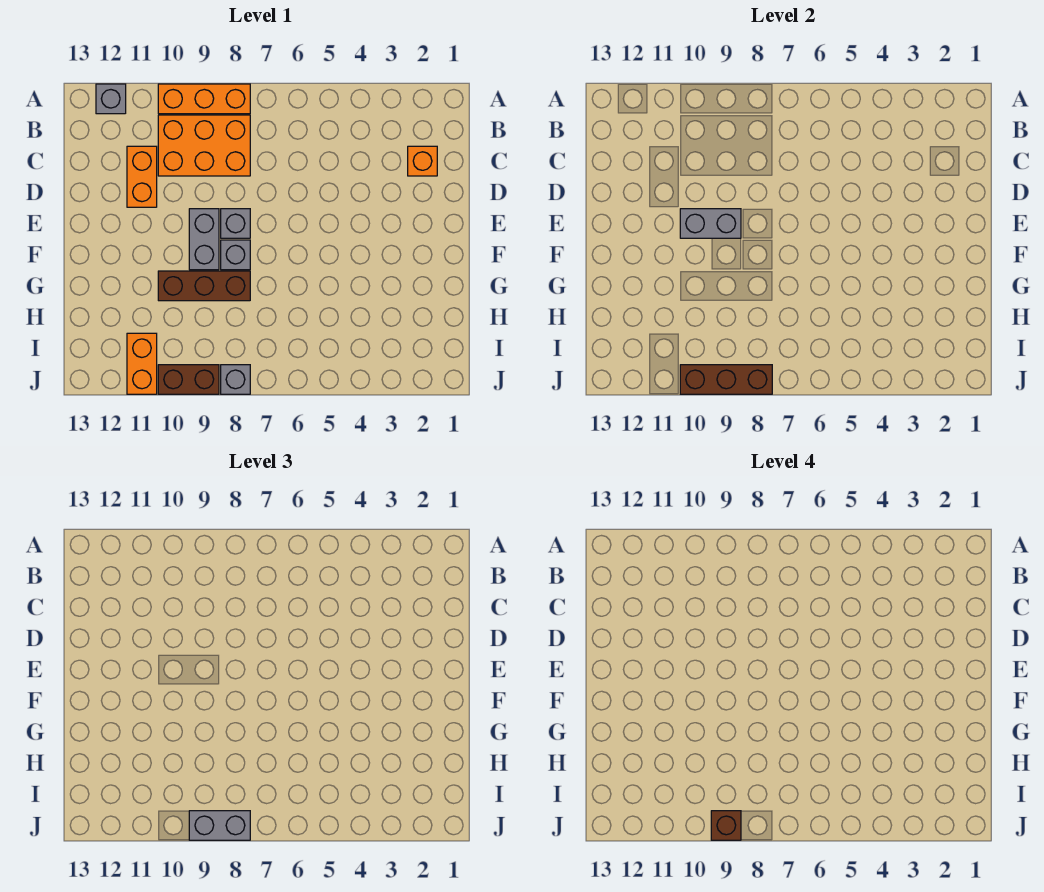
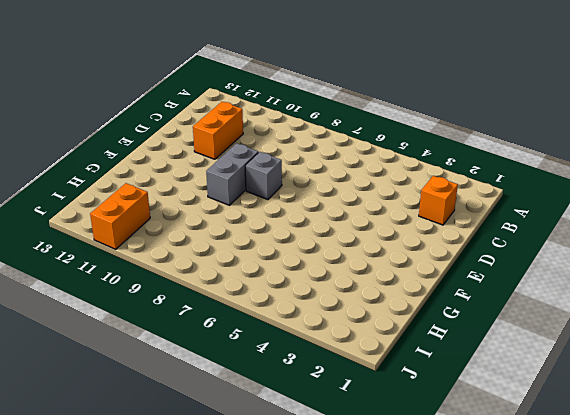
none -> orange brick A8:A10 level 1
none -> grey brick A12 level 1
none -> orange brick B8:C10 level 1

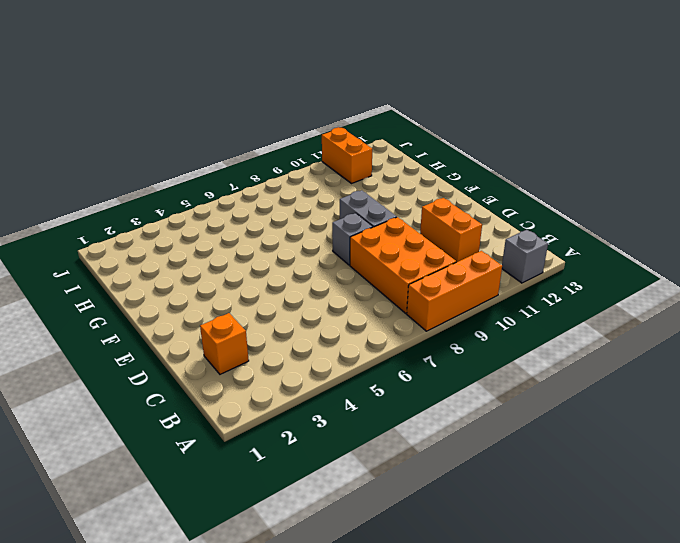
orange brick B8:D9 level 1 -> orange brick B8:C10 level 1
none -> grey brick F8 level 1
none -> brown brick G8:G10 level 1
none -> grey brick J8 level 1

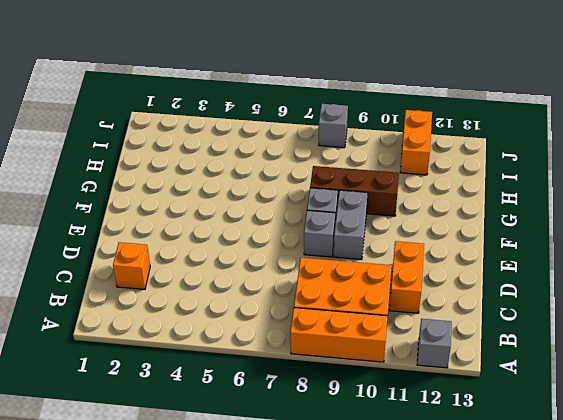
none -> brown brick J9:J10 level 1
none -> grey brick E9:E10 level 2
none -> brown brick J8:J10 level 2

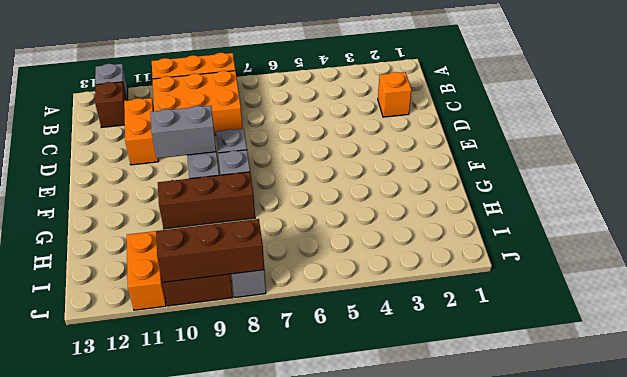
brown brick B12 level 1 -> brown brick J9 level 4
none -> grey brick J8:J9 level 3

